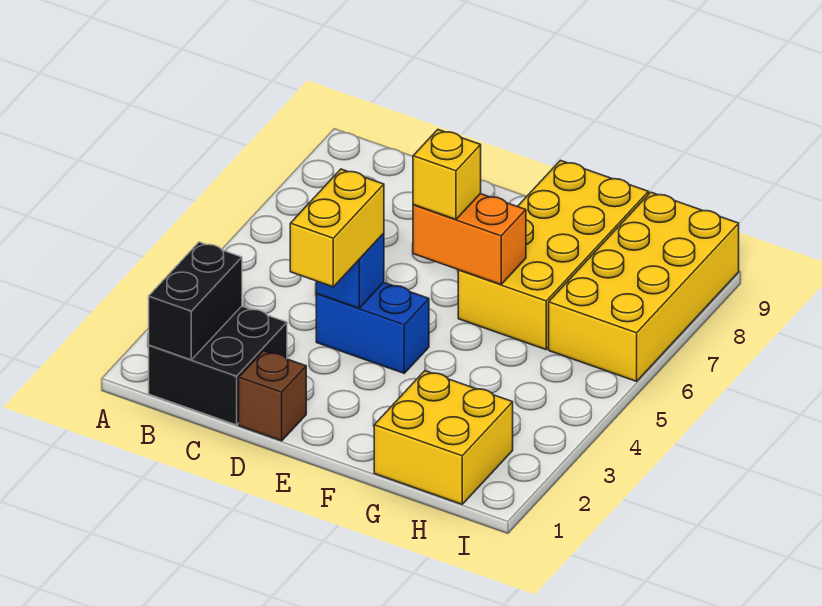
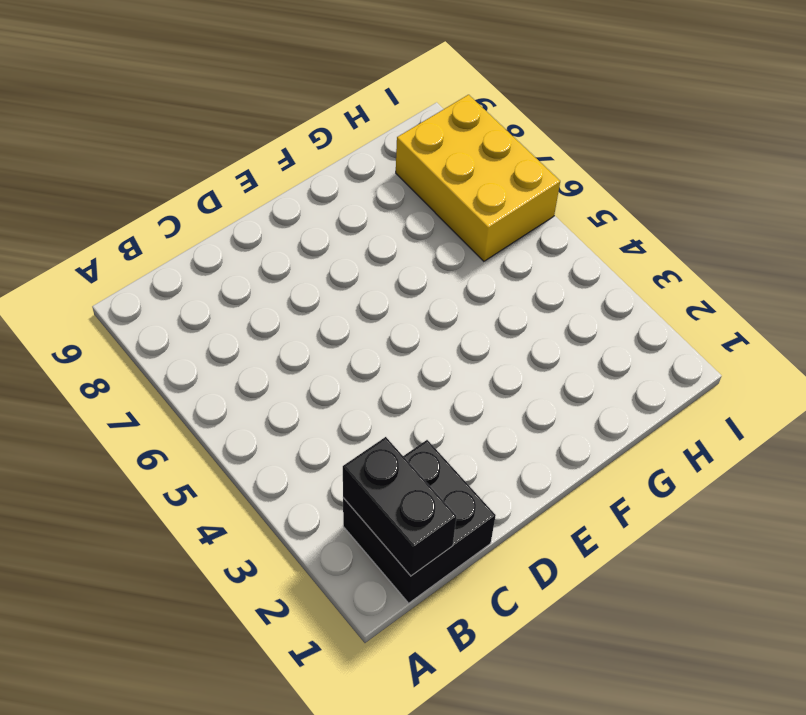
yellow brick H6:I8 level 1 -> yellow brick H6:I9 level 1
none -> brown brick D1 level 1
none -> blue brick D4:E4 level 1

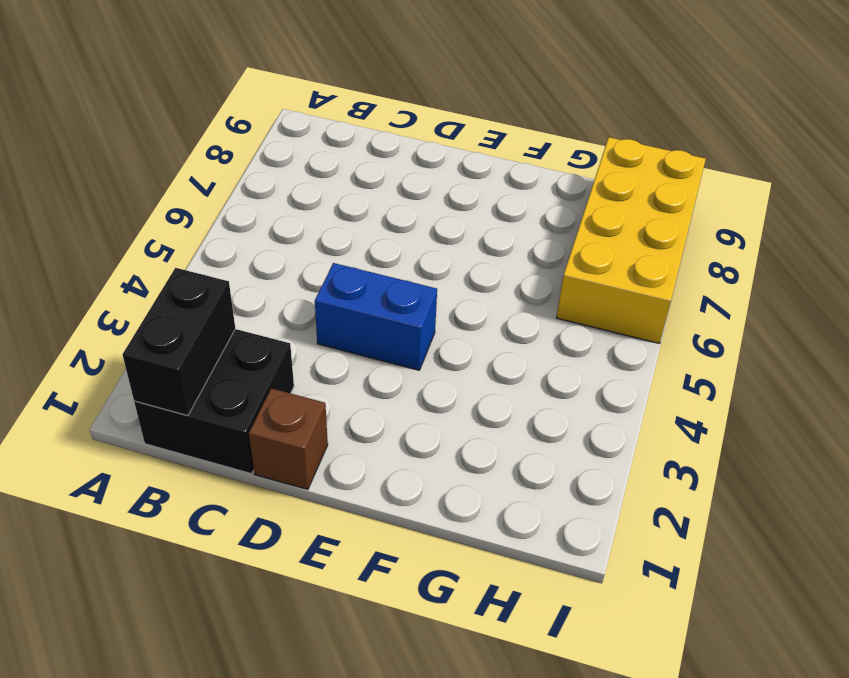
none -> yellow brick F6:G9 level 1
none -> yellow brick G1:H2 level 1

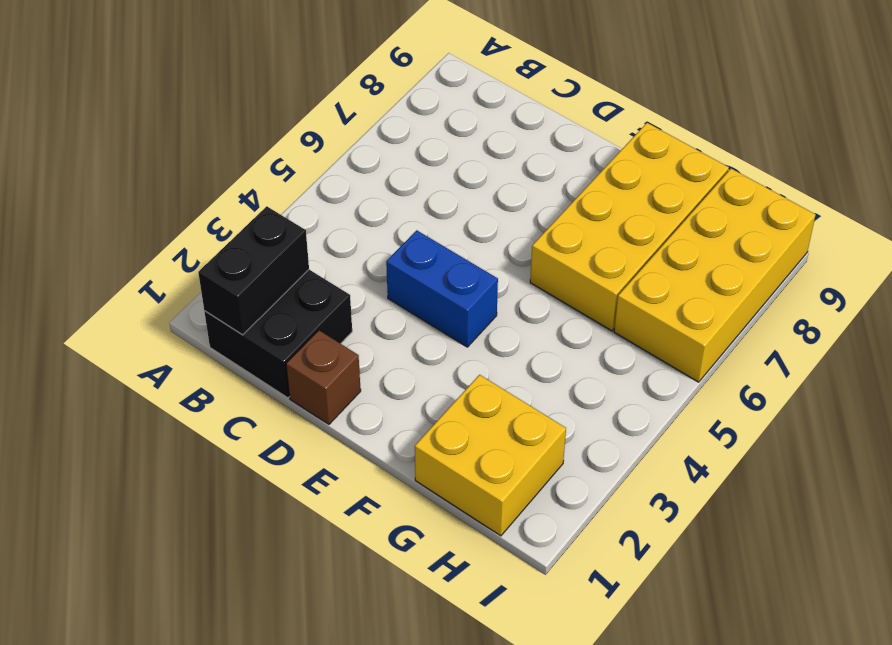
none -> blue brick D4 level 2
none -> orange brick E6:F6 level 2

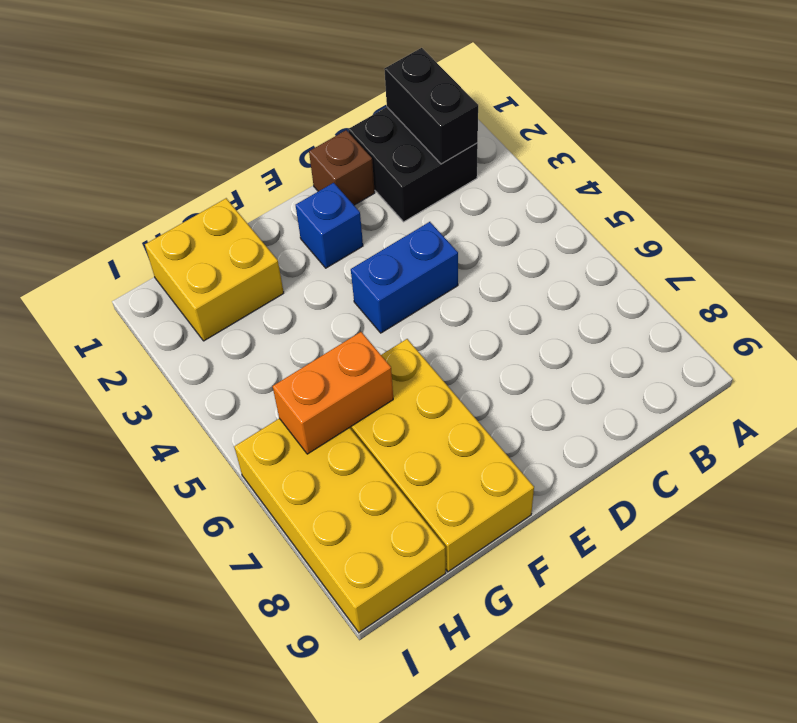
blue brick E2 level 1 -> blue brick D4 level 2
orange brick G6:H6 level 2 -> orange brick E6:F6 level 2
none -> yellow brick D3:D4 level 3
none -> yellow brick E6 level 3

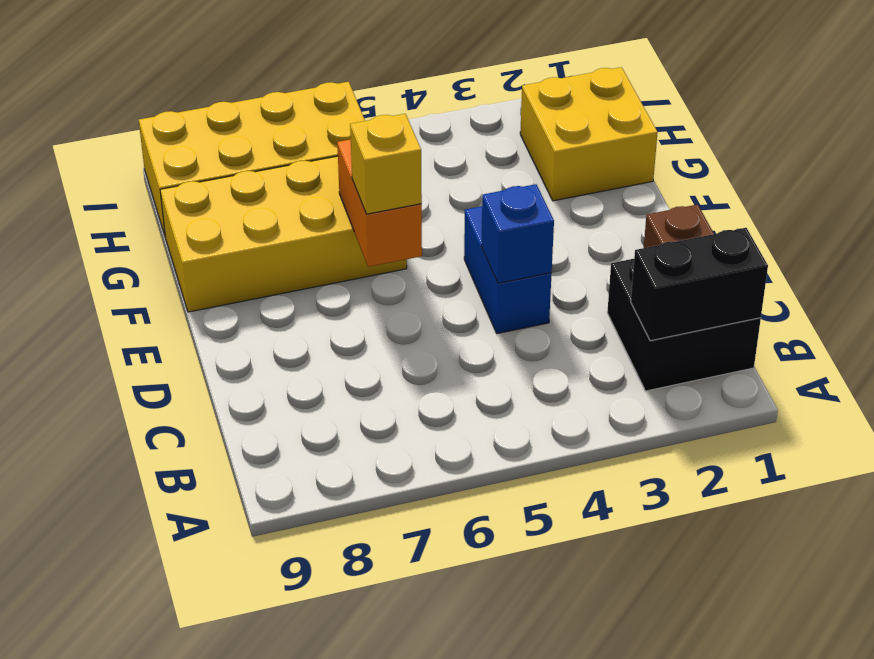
none -> yellow brick D3:D4 level 3

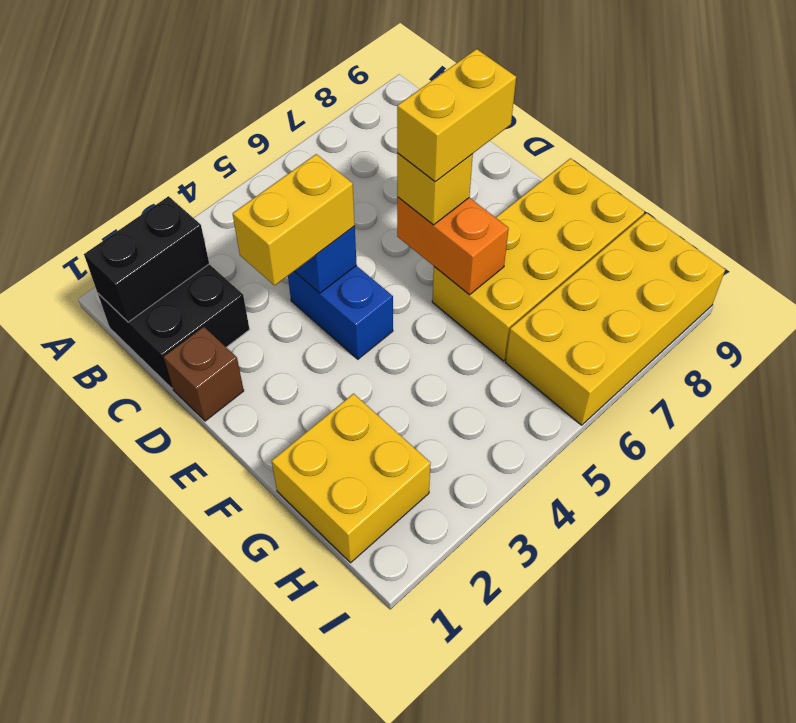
yellow brick E6:E7 level 4 -> none

